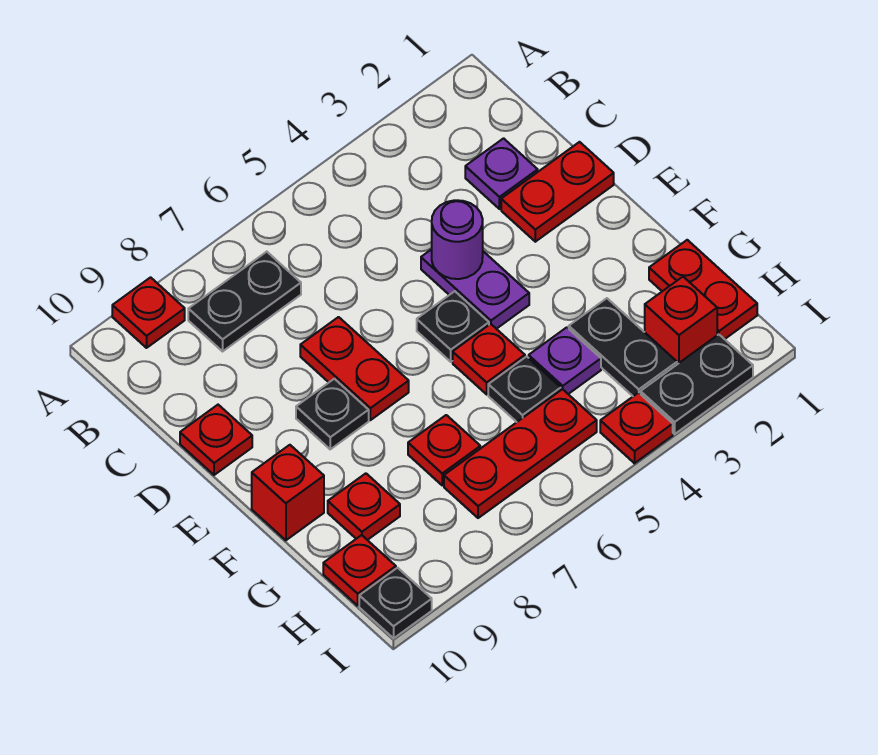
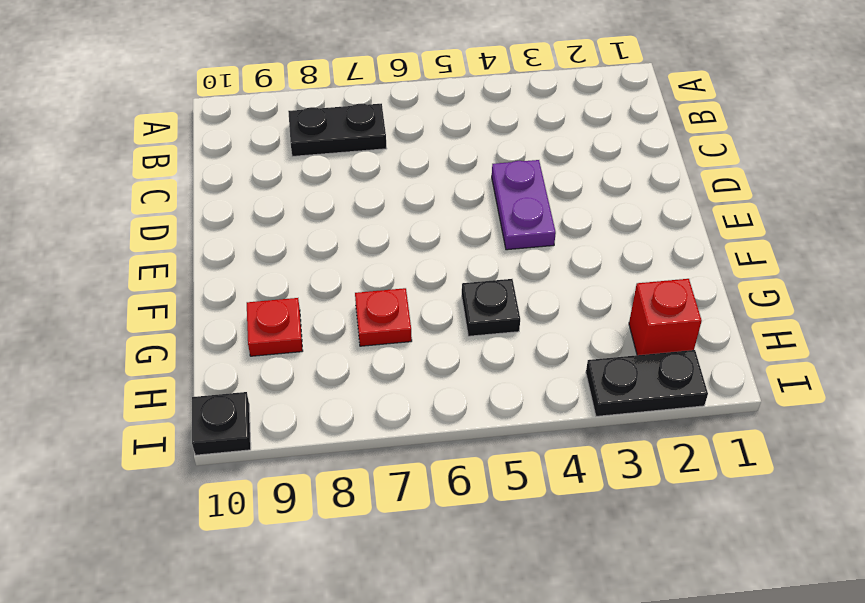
none -> red plate A9 level 1
none -> purple plate C2 level 1
none -> red plate D1:D2 level 1

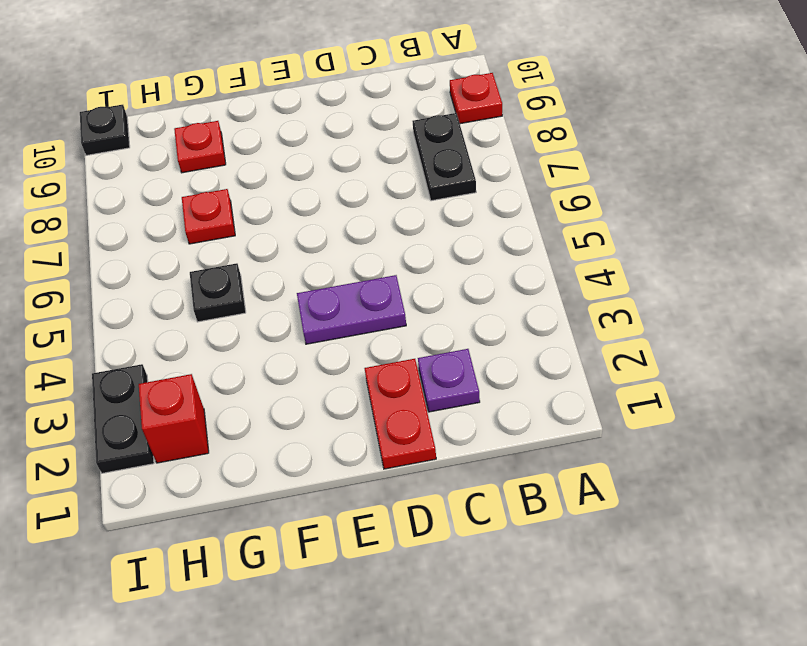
none -> red plate D7:E7 level 1
none -> red plate D10 level 1
none -> black plate E5 level 1

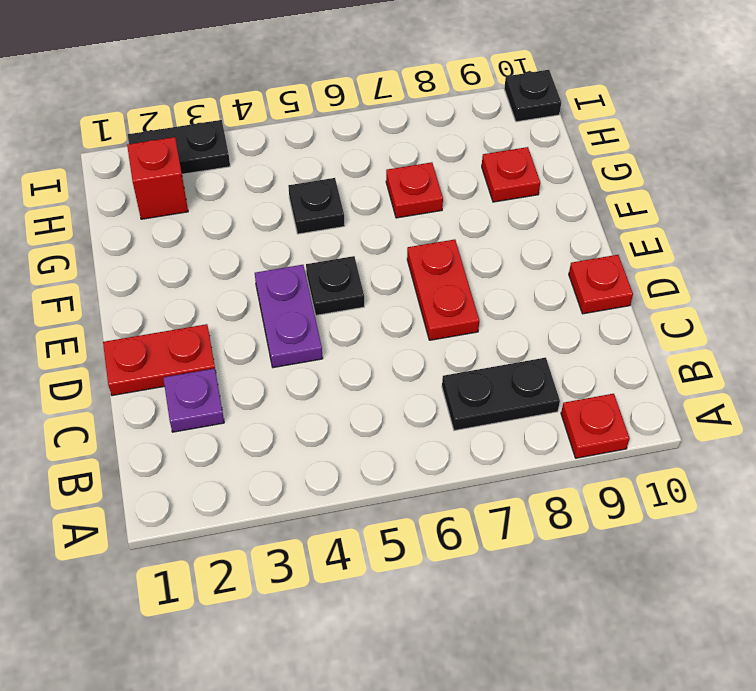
none -> black plate E8 level 1
none -> red plate F5 level 1
none -> red brick F10 level 1

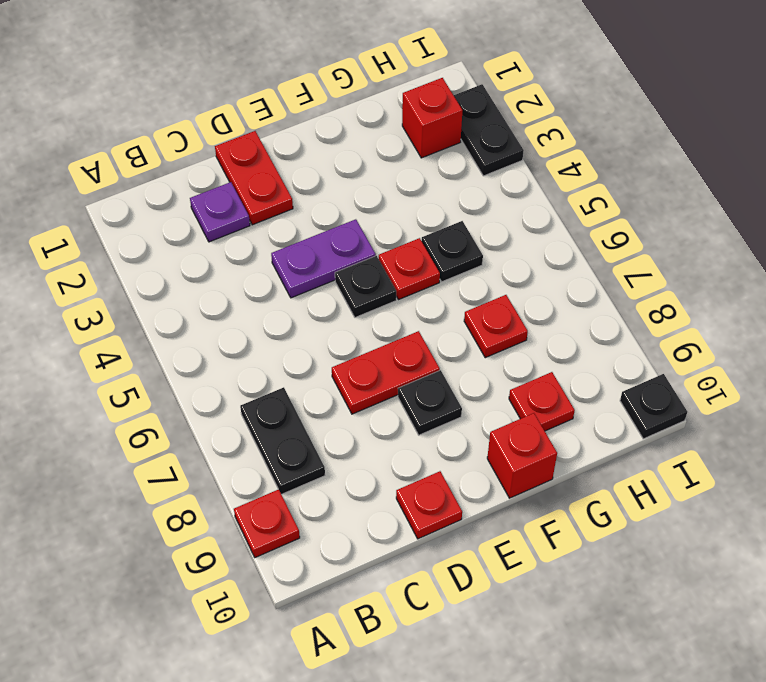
none -> red plate G1:H1 level 1
none -> black plate G3:H3 level 1
none -> purple plate G4 level 1

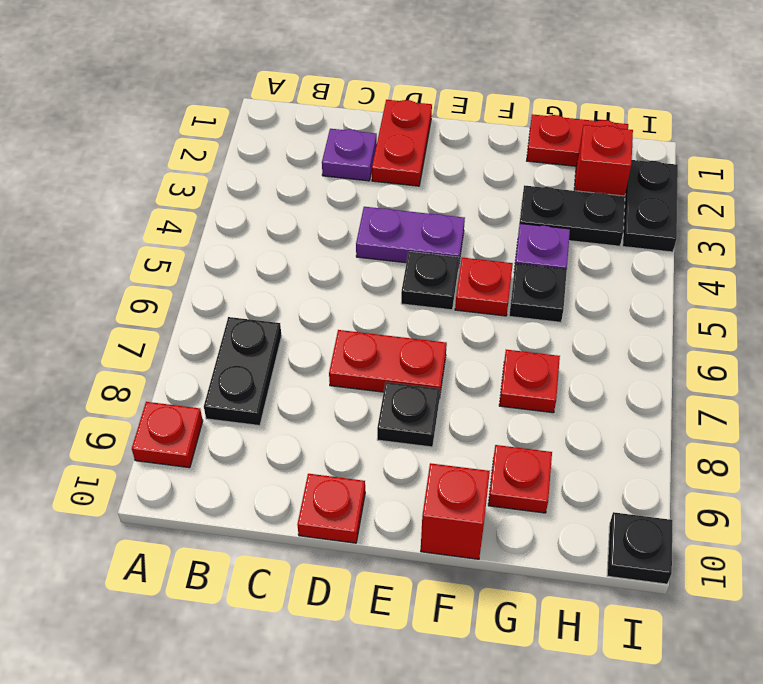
none -> red plate H5:H7 level 1
none -> red plate H10 level 1
none -> red plate I4 level 1

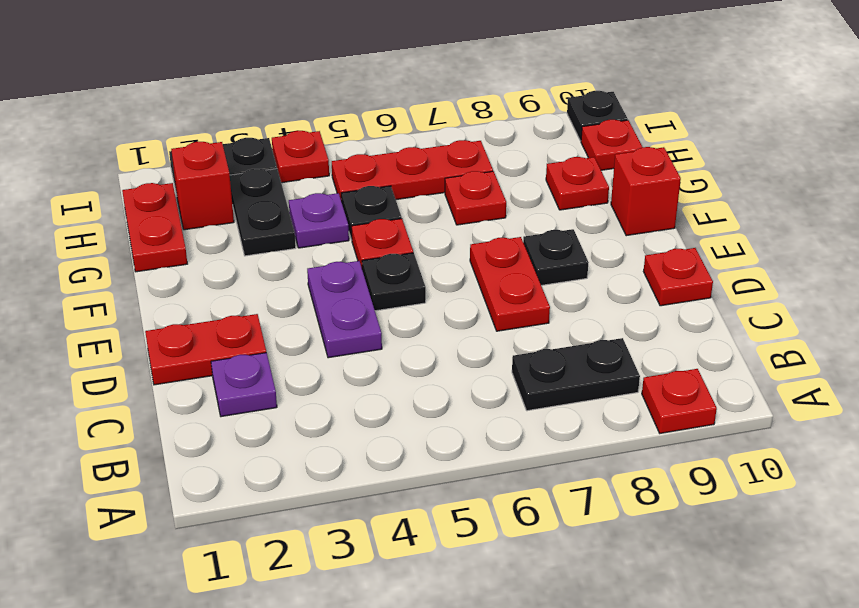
none -> purple round brick D4 level 2

